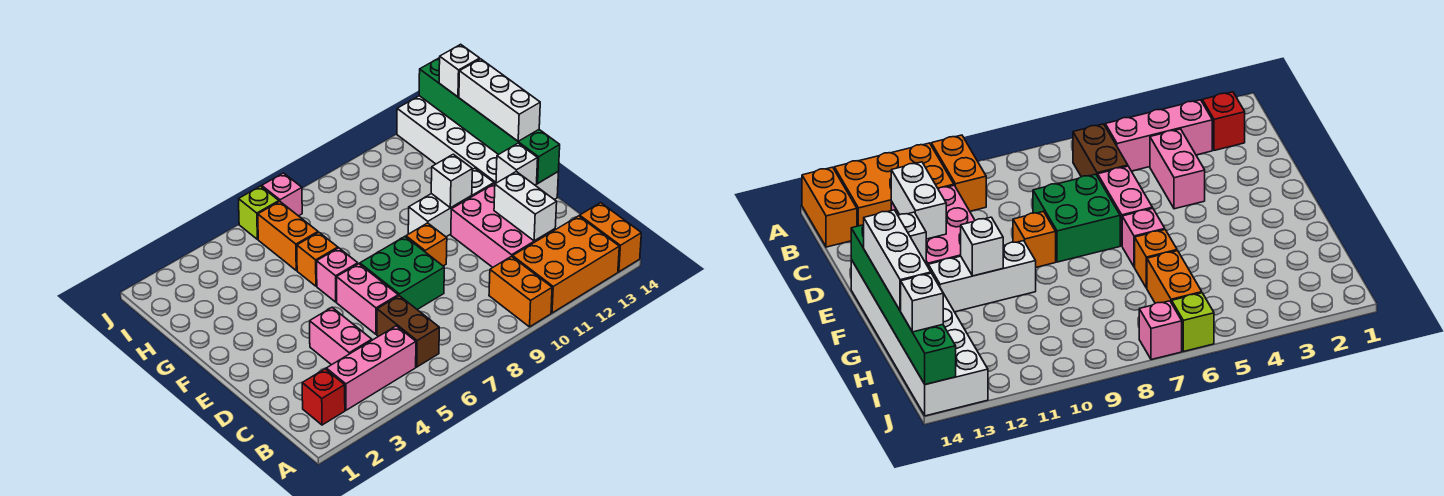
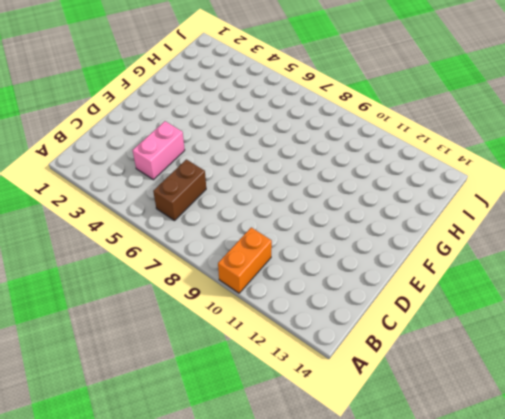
none -> orange brick A11:B13 level 1
none -> orange brick A14:B14 level 1
none -> red brick B2 level 1

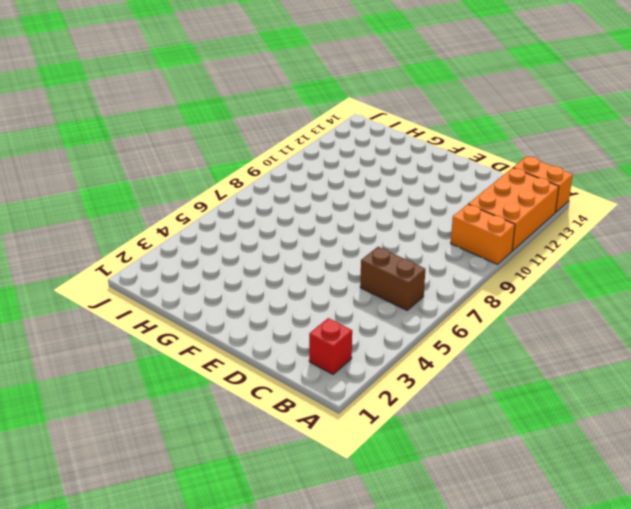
none -> pink brick B3:B5 level 1
none -> pink brick C4:D4 level 1
none -> pink brick C11:E12 level 1

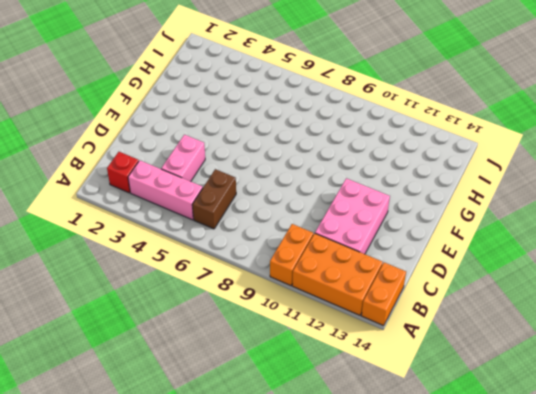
none -> pink brick D6:E6 level 1
none -> green brick D7:E8 level 1
none -> orange brick E9 level 1

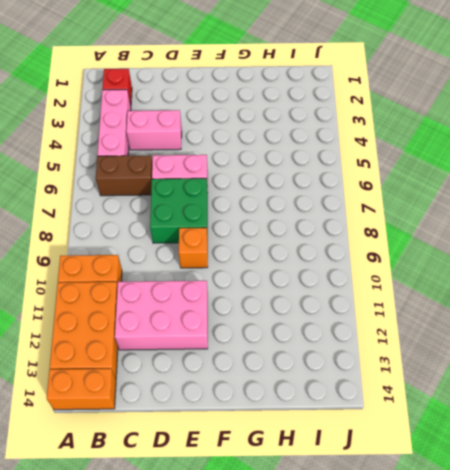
none -> white brick E13:J14 level 1
none -> pink brick F6 level 1
none -> white brick F10:F12 level 1

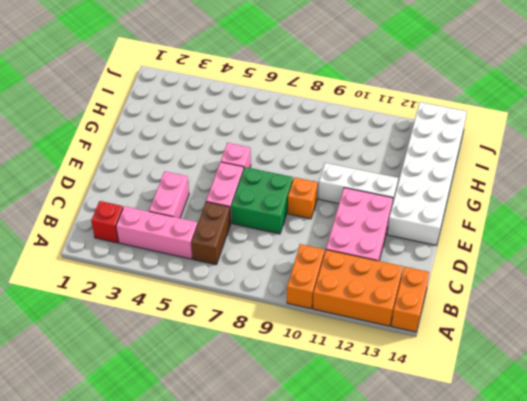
none -> orange brick G6 level 1
none -> orange brick H6:I6 level 1
none -> lime brick J6 level 1

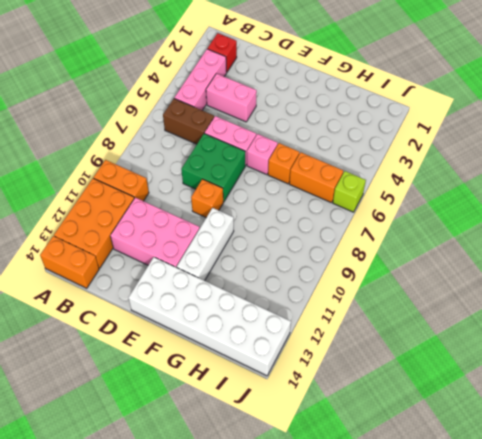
none -> pink brick J7 level 1
none -> white brick C12:D12 level 2
none -> white brick E13 level 2

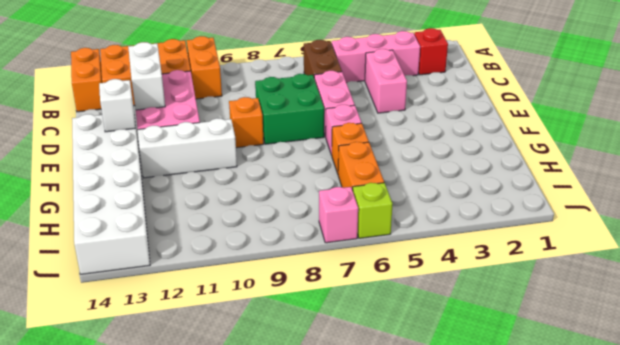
none -> green brick E14:J14 level 2
none -> white brick F11 level 2
none -> white brick F14:H14 level 3

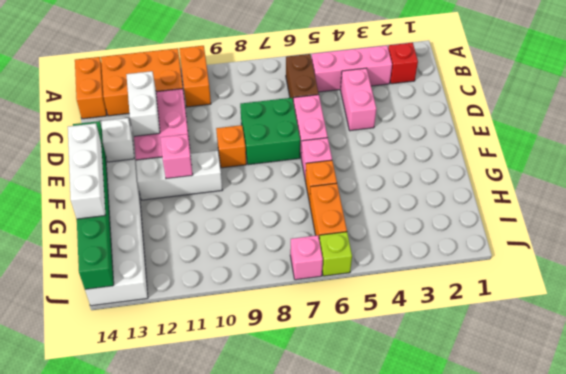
pink brick F11 level 2 -> white brick F11 level 2
none -> white brick I14 level 3

